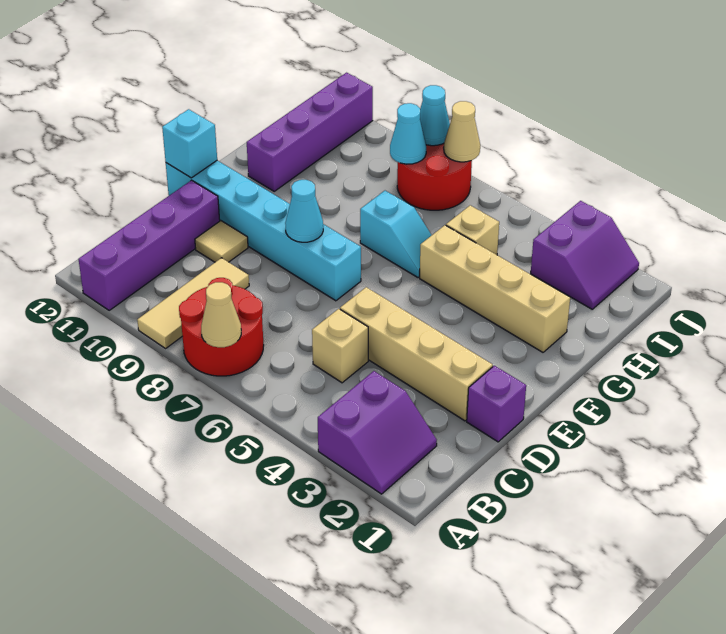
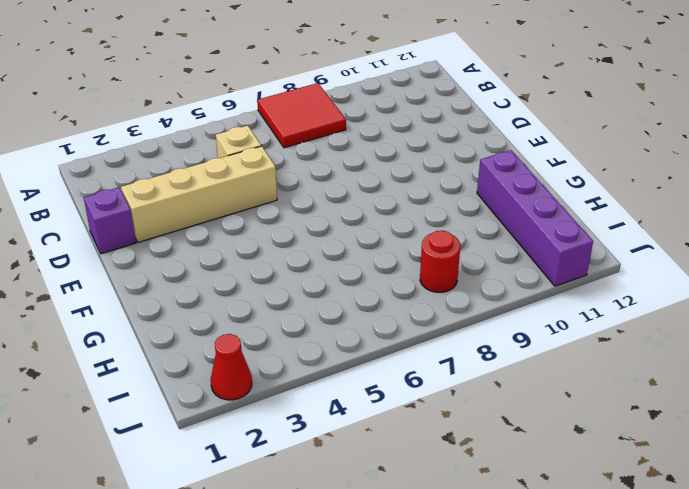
red tile A7:B8 level 1 -> red round brick A7:B8 level 1
red round brick I8 level 1 -> red round brick I7:J8 level 1
red cone J2 level 1 -> purple slope I2:J3 level 1 top 3
none -> purple slope A2:B3 level 1 top 3
none -> tan tile A9:C9 level 1
none -> purple brick A11:D11 level 1

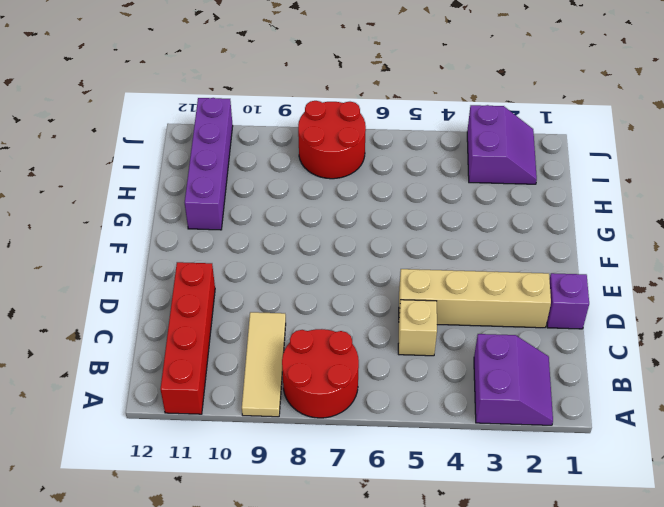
red brick A11:D11 level 1 -> purple brick A11:D11 level 1
none -> tan tile D10 level 1
none -> cyan brick E7:E12 level 1
none -> tan brick G2:G5 level 1

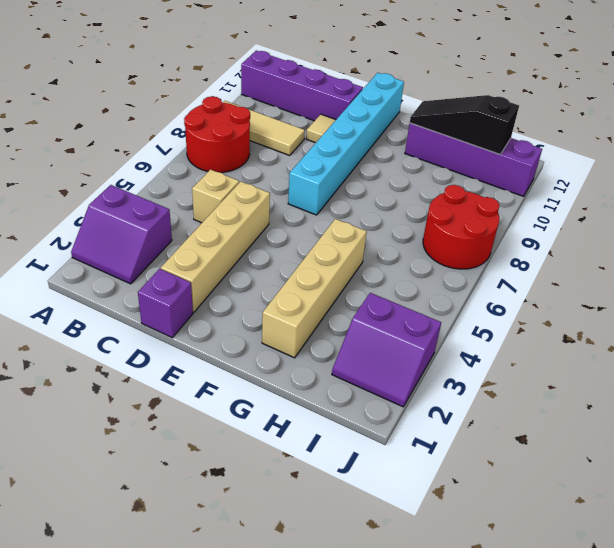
black slope G11:I11 level 2 top I -> none
none -> cyan slope G6:G7 level 1 top 7
none -> tan brick H5 level 1
none -> tan cone A7 level 2

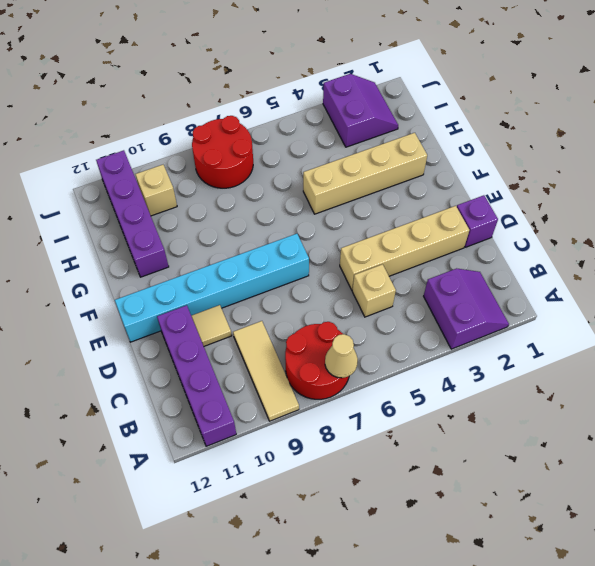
tan brick I10 level 1 -> tan brick H5 level 1
none -> cyan slope G6:G7 level 1 top 7
none -> cyan cone E8 level 2
none -> cyan brick E12 level 2

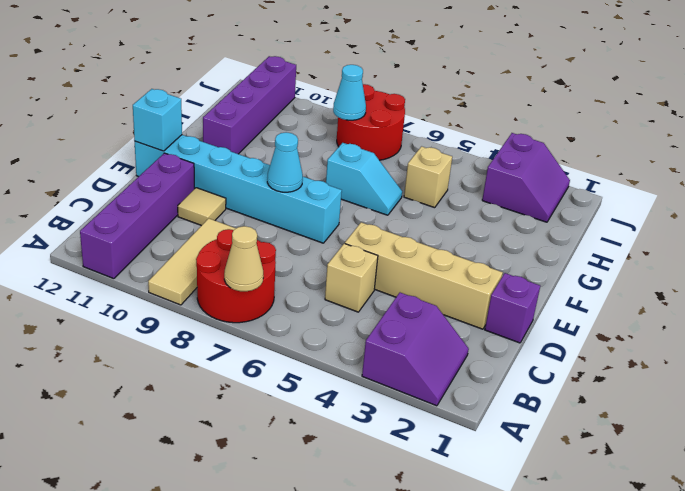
none -> tan brick G2:G5 level 1
none -> tan cone J7 level 2
none -> cyan cone J8 level 2

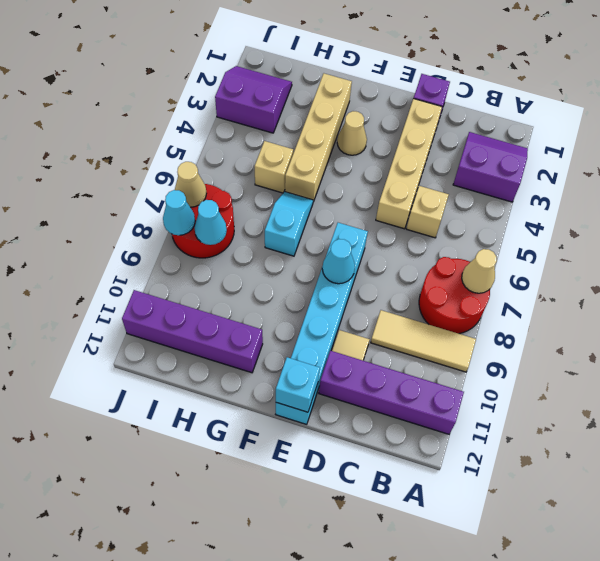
tan cone F3 level 1 -> none

